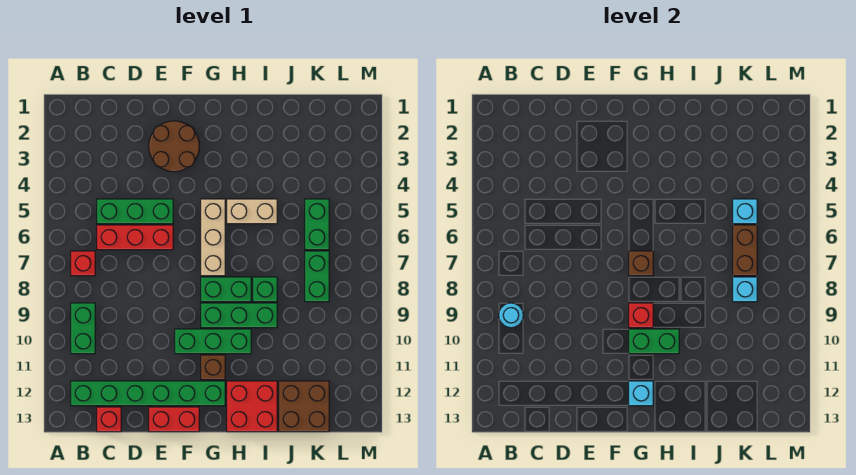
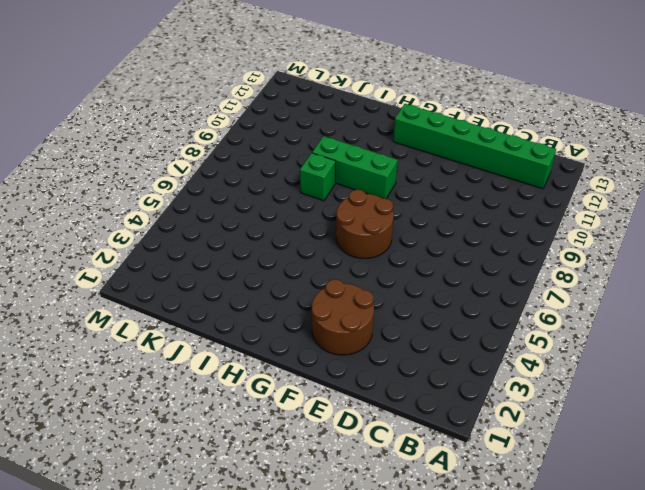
brown round brick F6:G7 level 1 -> tan brick G5:G7 level 1
none -> red brick B7 level 1
none -> green brick B9:B10 level 1
none -> green brick C5:E5 level 1

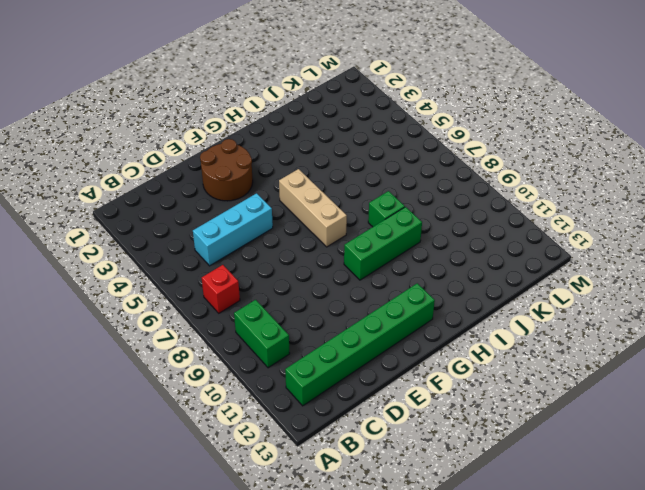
cyan brick C5:E5 level 1 -> green brick C5:E5 level 1
none -> red brick C6:E6 level 1
none -> red brick C13 level 1
none -> red brick E13:F13 level 1

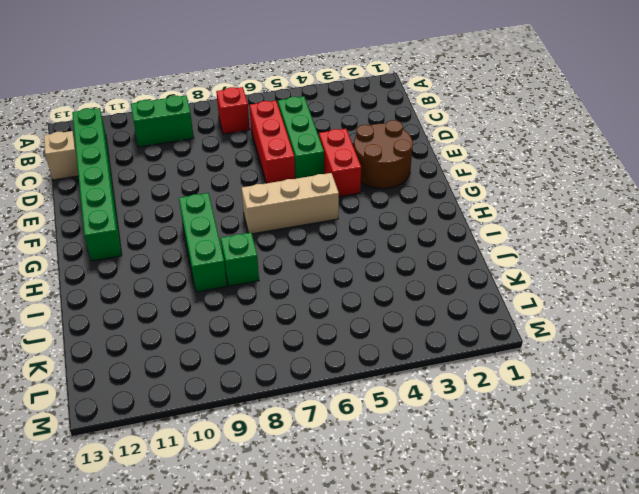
tan brick C13 level 1 -> red brick C13 level 1
red brick E4:F4 level 1 -> red brick E13:F13 level 1
none -> green brick F10:H10 level 1
none -> green brick G8:H8 level 1
none -> brown brick G11 level 1

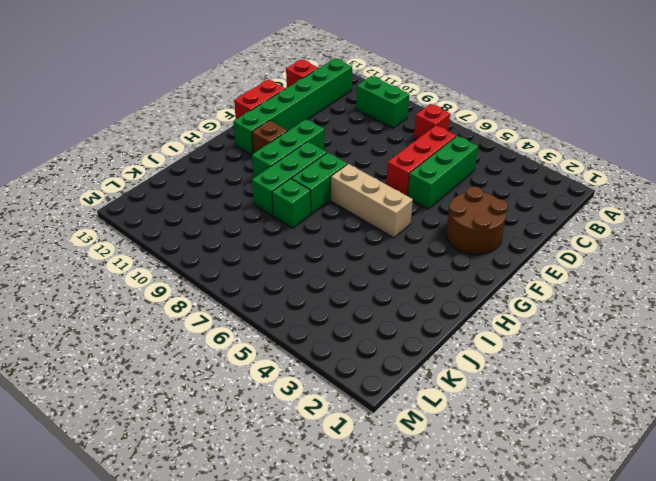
none -> tan brick H5:I5 level 1
none -> red brick H12:I13 level 1
none -> brown brick J12:K13 level 1

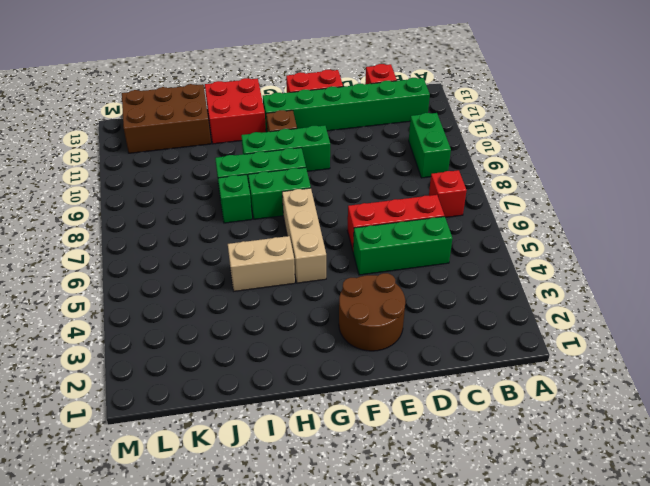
brown brick J12:L13 level 1 -> brown brick J12:K13 level 1
none -> green brick K5:K6 level 1
none -> green brick K7:K8 level 1
none -> cyan round brick B9 level 2

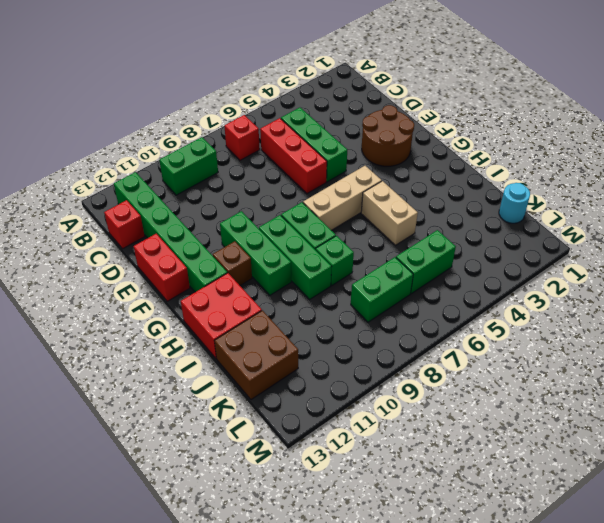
cyan round brick K1 level 1 -> cyan round brick B9 level 2
none -> brown brick G7 level 2
none -> red brick G9 level 2
none -> green brick G10:H10 level 2

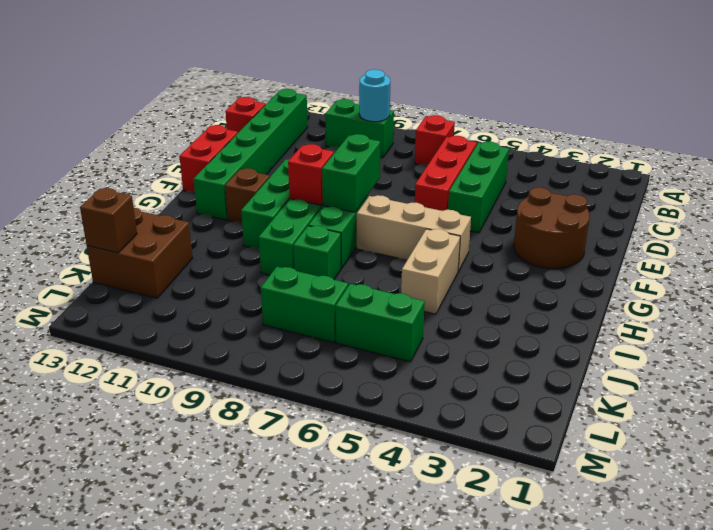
green brick F8:G8 level 2 -> green brick G10:H10 level 2
brown brick K13 level 2 -> brown brick G7 level 2
none -> red brick H12:I13 level 1
none -> cyan brick G12 level 2
none -> cyan brick K5 level 2

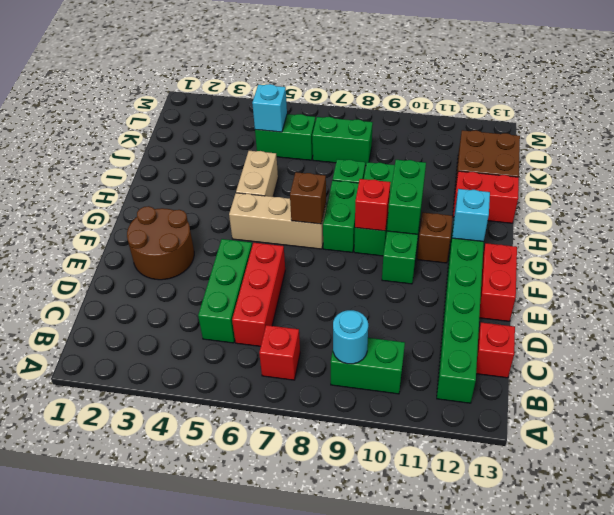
red brick I12:I13 level 1 -> red brick H12:I13 level 1
none -> brown brick K6:K7 level 2
none -> cyan brick K8 level 2

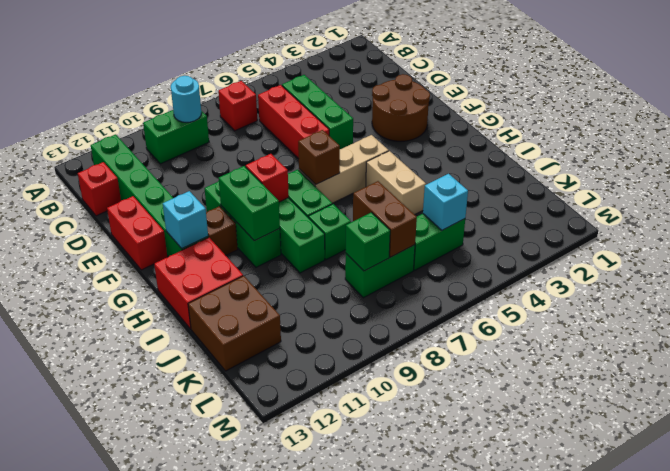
brown brick J7:K7 level 2 -> brown brick K6:K7 level 2
green brick K8 level 2 -> cyan brick K8 level 2

